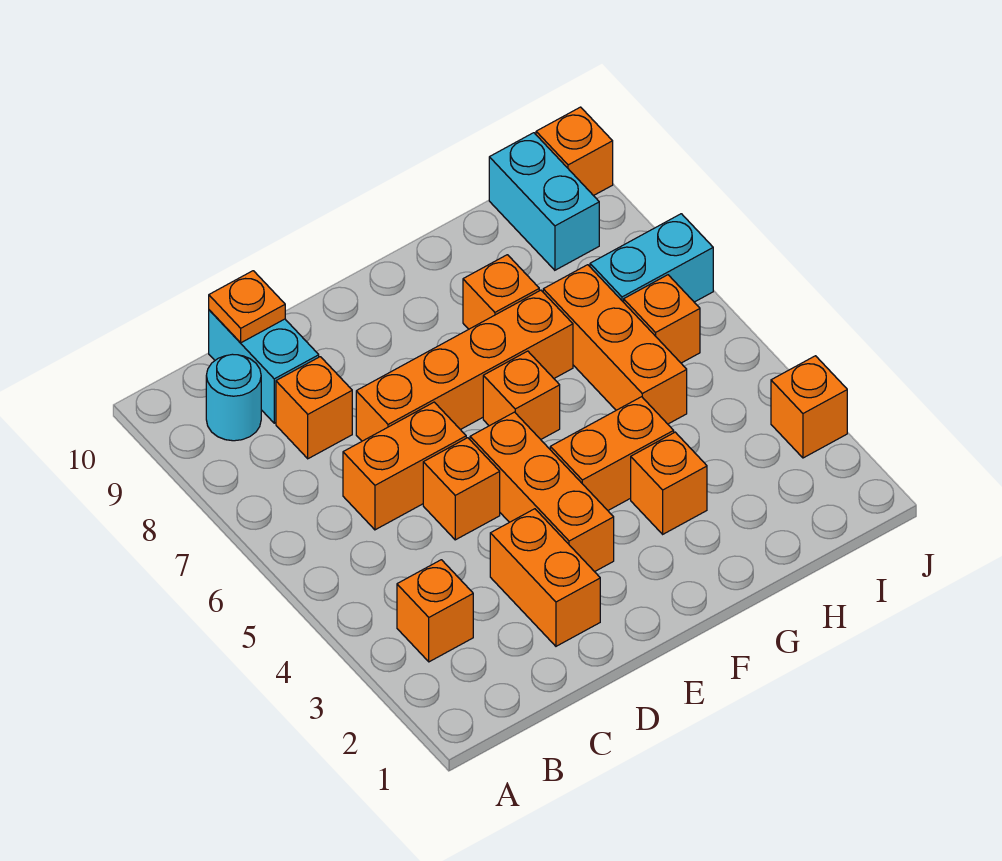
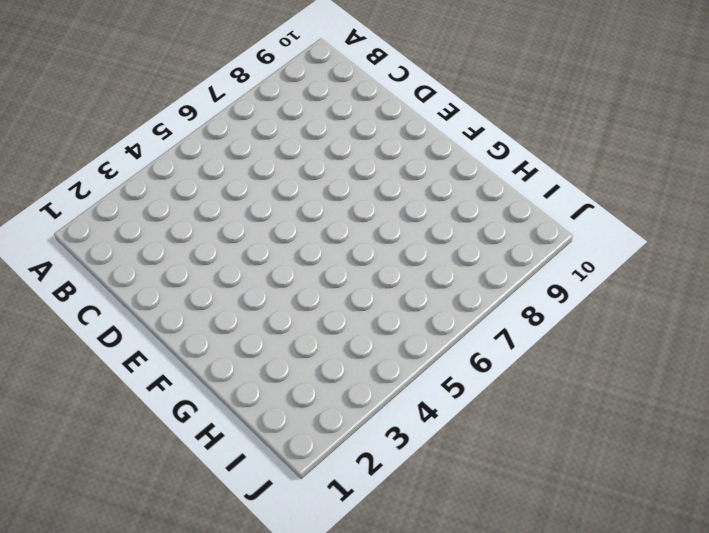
none -> orange brick B3 level 1
none -> cyan round brick B9 level 1
none -> orange brick C6:D6 level 1

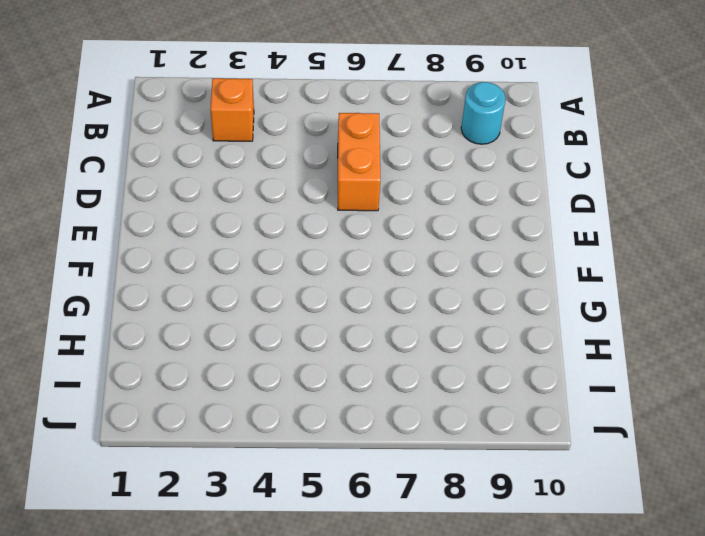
none -> orange brick C8 level 1
none -> cyan brick C9:C10 level 1
none -> orange brick D2:D3 level 1

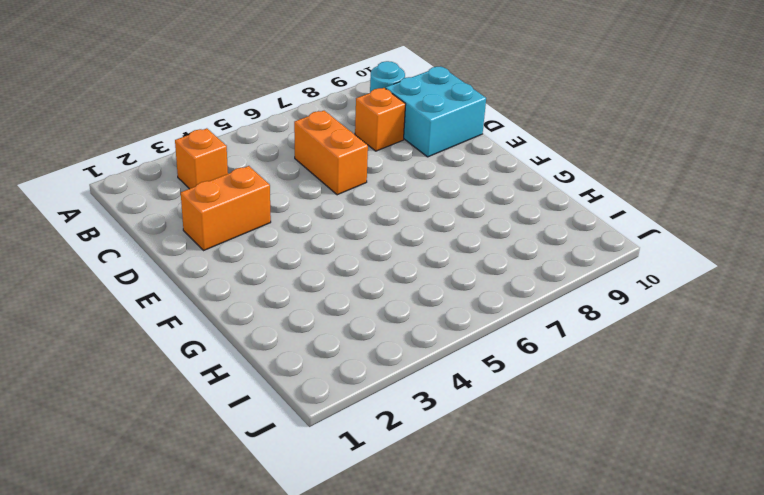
cyan brick C9:D10 level 1 -> cyan brick C9:C10 level 1
none -> orange brick D5 level 1
none -> orange brick D7:G7 level 1
none -> orange brick E3:E5 level 1

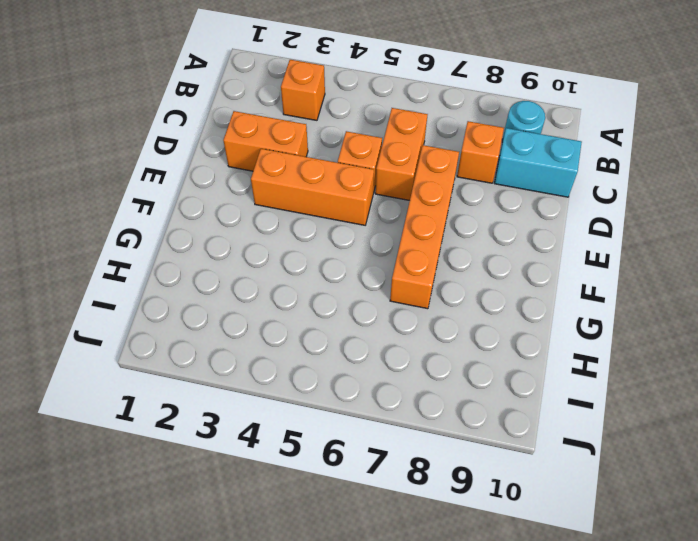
none -> orange brick F4:G4 level 1
none -> orange brick F6 level 1
none -> orange brick G3 level 1

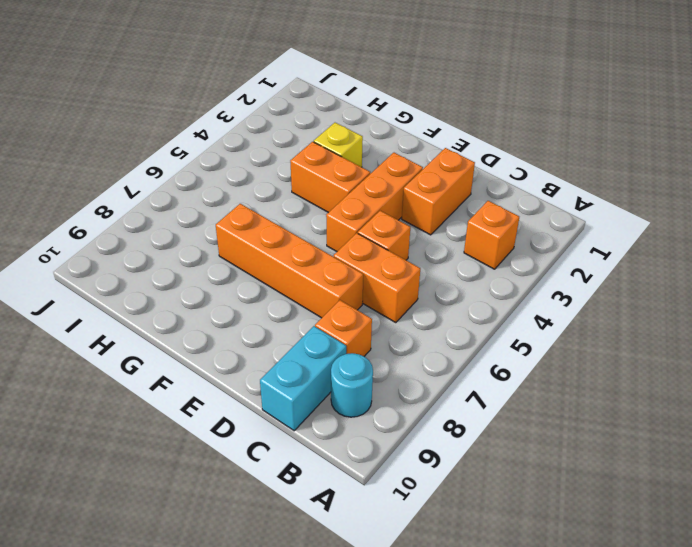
yellow brick G3 level 1 -> orange brick G3 level 1
none -> orange brick F6 level 1
none -> orange brick G8 level 1
none -> orange brick H5:H7 level 1

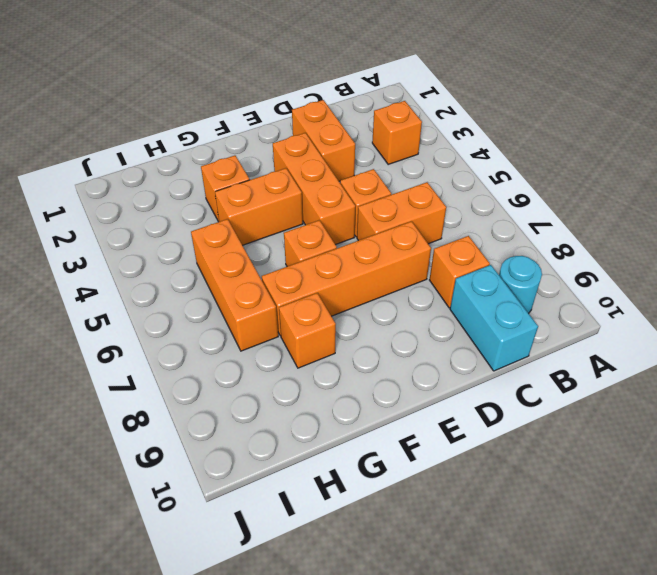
none -> orange brick I6 level 1
none -> cyan brick I7:J7 level 1
none -> cyan brick I9:I10 level 1

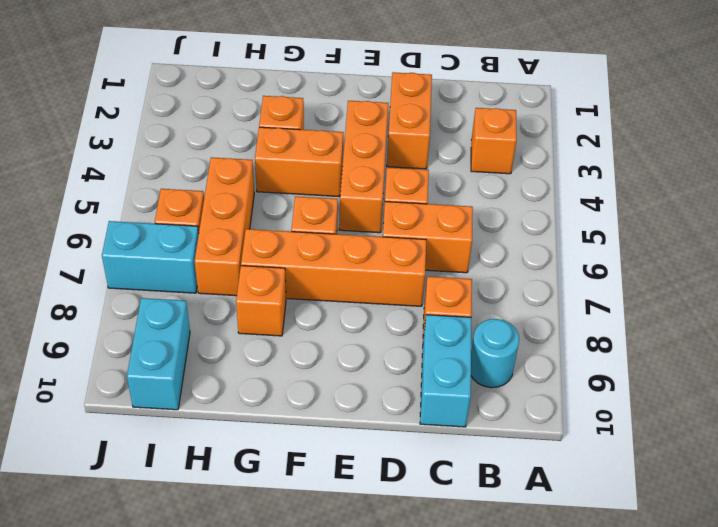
none -> orange brick J3 level 1
none -> orange brick J10 level 1
none -> orange plate C10 level 2

